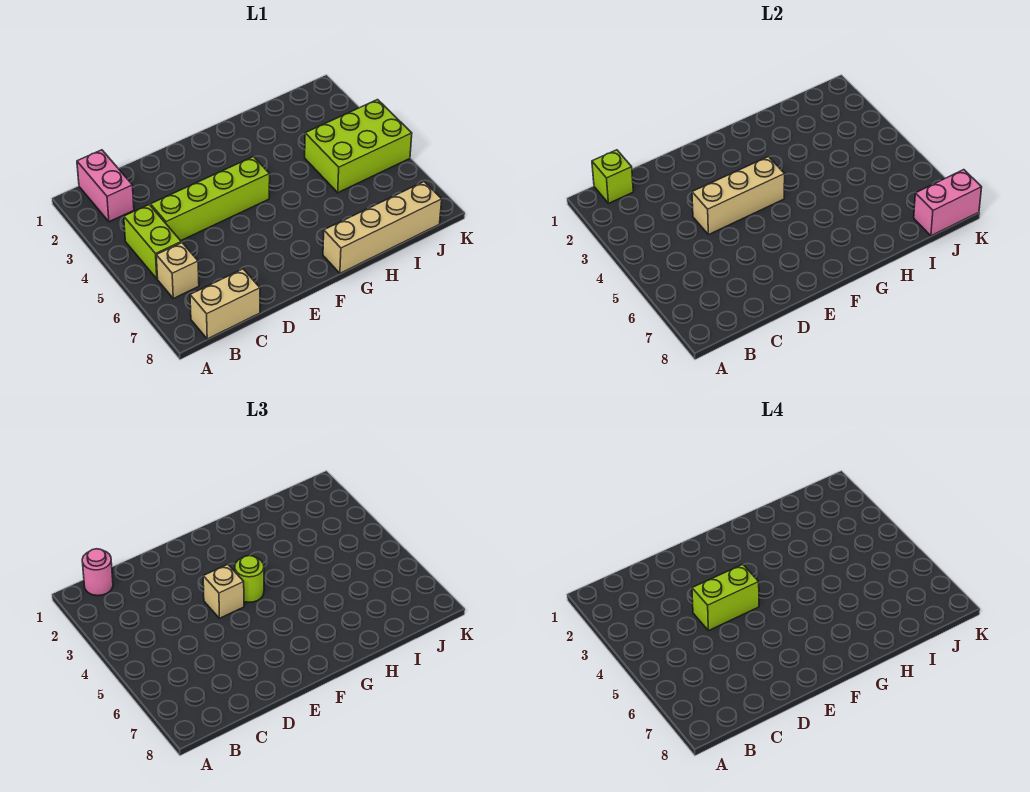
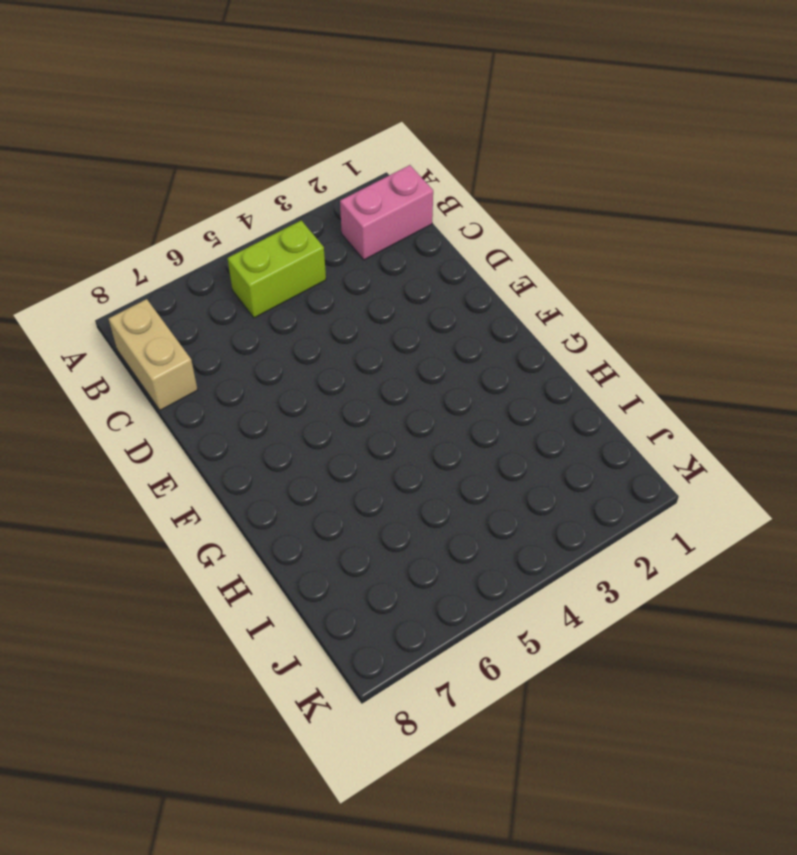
none -> tan brick B6 level 1
none -> lime brick C4:F4 level 1
none -> tan brick G8:J8 level 1

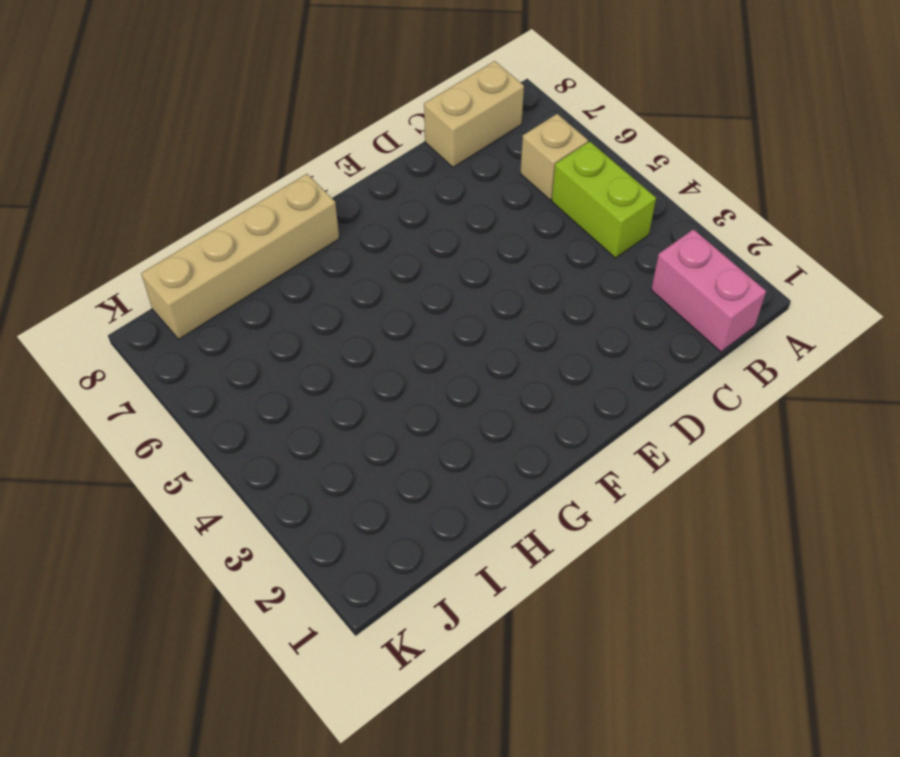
none -> lime brick C4:F4 level 1
none -> lime brick I4:K5 level 1
none -> lime brick B1 level 2

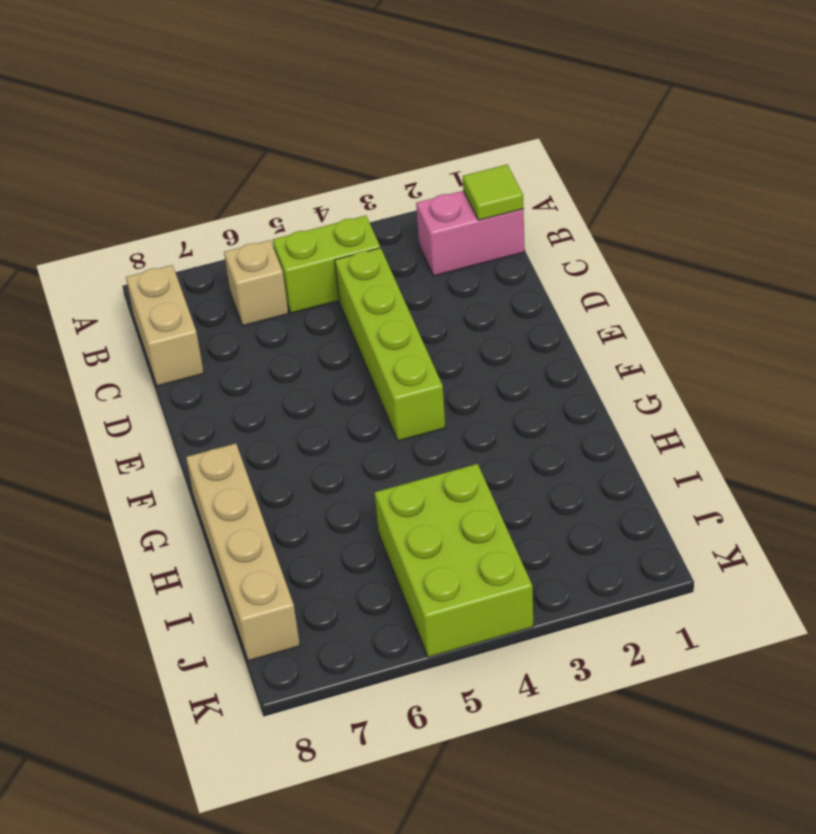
lime tile B1 level 2 -> lime brick B1 level 2
none -> tan brick D4:F4 level 2
none -> pink brick J8:K8 level 2
none -> pink round brick B1 level 3

